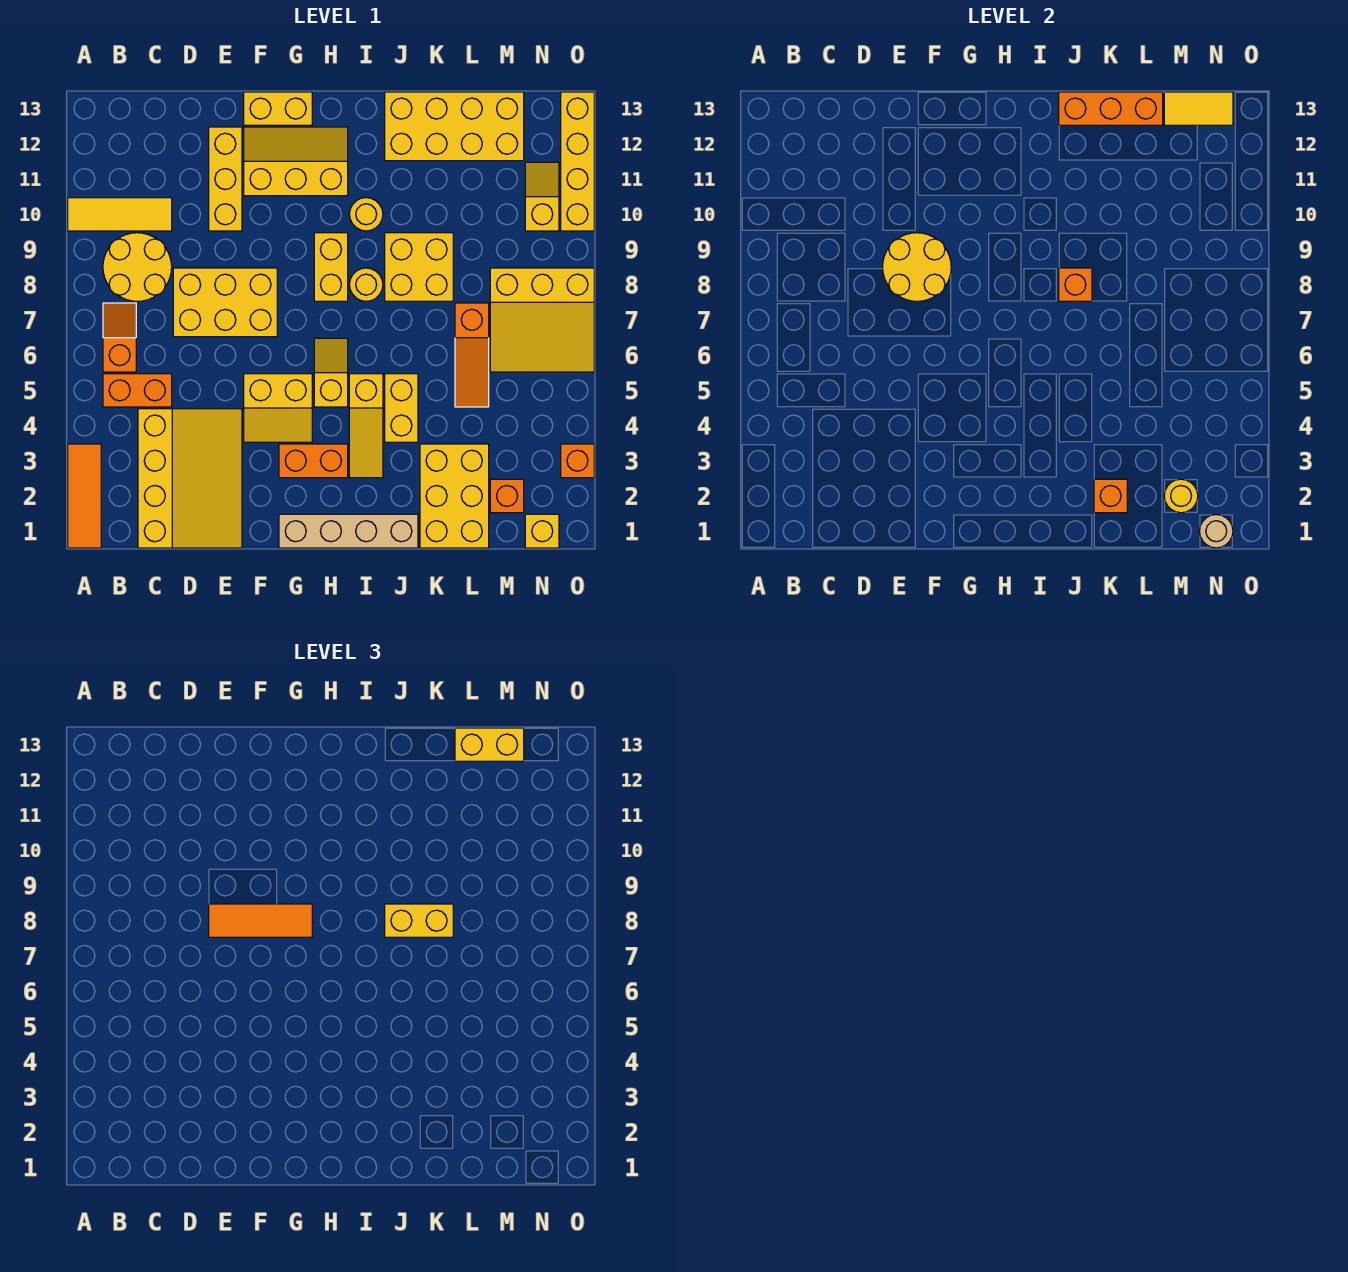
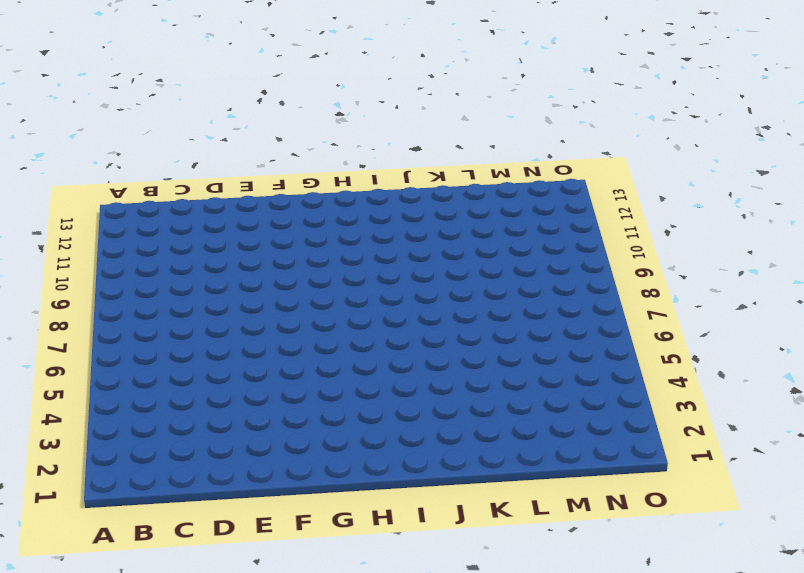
none -> orange tile A1:A3 level 1
none -> yellow tile A10:C10 level 1
none -> orange brick B5:C5 level 1
none -> orange slope B6:B7 level 1 top 6

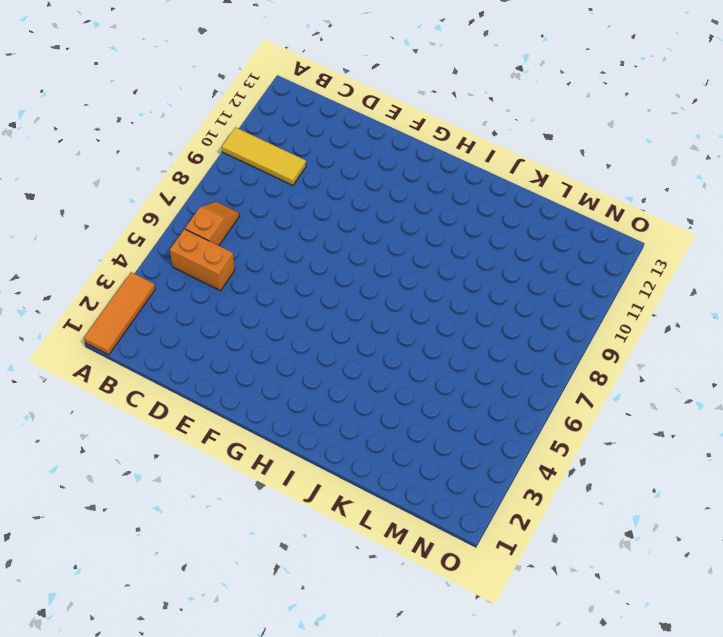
none -> yellow round brick B8:C9 level 1
none -> yellow slope C1:E4 level 1 top C
none -> yellow brick D7:F8 level 1
none -> yellow brick E10:E12 level 1

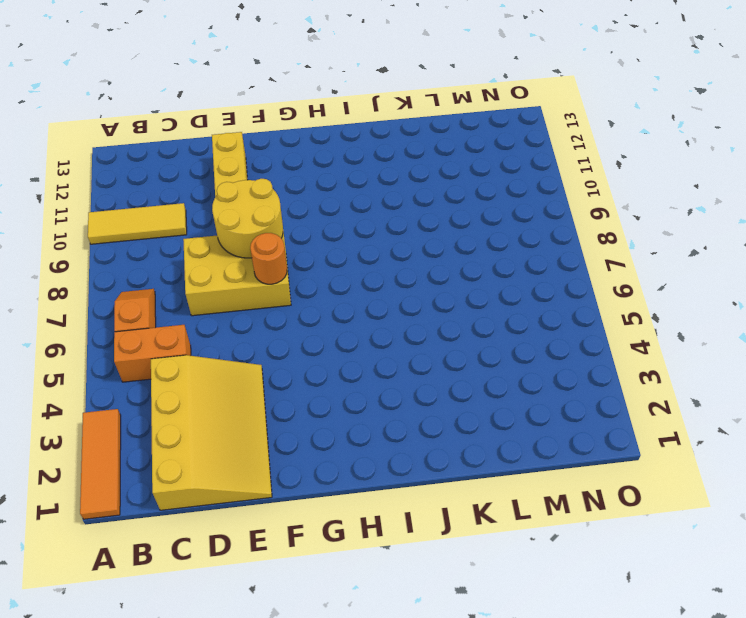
orange round brick F7 level 2 -> none
none -> yellow round brick B8:C9 level 1
none -> yellow slope F4:G5 level 1 top 5
none -> yellow slope F11:H12 level 1 top 11
none -> yellow brick F13:G13 level 1

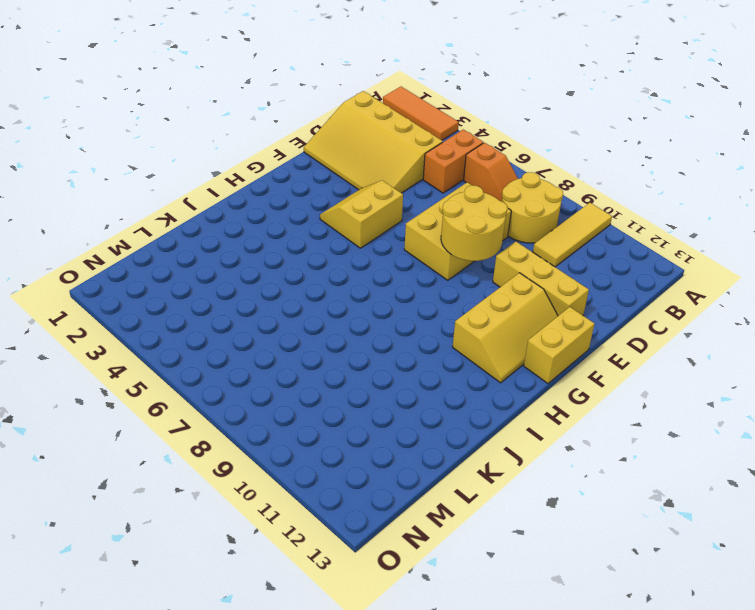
none -> tan brick G1:J1 level 1
none -> orange brick G3:H3 level 1
none -> yellow slope H5:H6 level 1 top 5
none -> yellow brick H8:H9 level 1

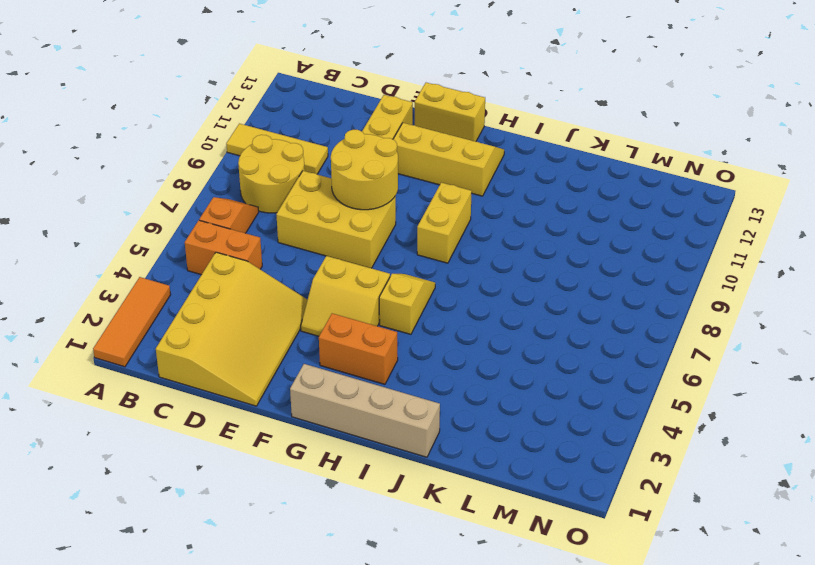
none -> yellow slope I3:I5 level 1 top 5
none -> yellow round brick I8 level 1
none -> yellow round brick I10 level 1
none -> yellow brick J4:J5 level 1

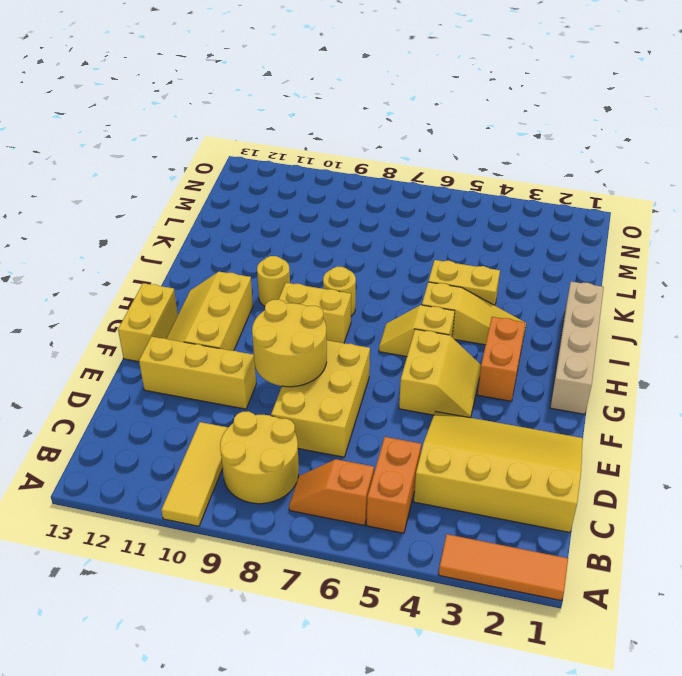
none -> yellow brick J8:K9 level 1
none -> yellow brick J12:M13 level 1
none -> yellow brick K1:L3 level 1
none -> orange slope L5:L7 level 1 top 7

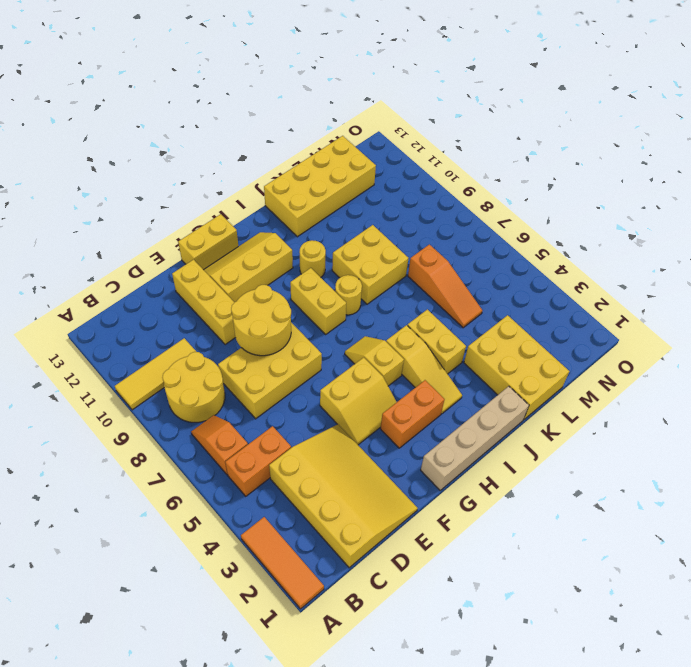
none -> orange brick M2 level 1
none -> yellow slope M6:O8 level 1 top 8
none -> yellow brick N1 level 1
none -> yellow slope N10:N11 level 1 top 10

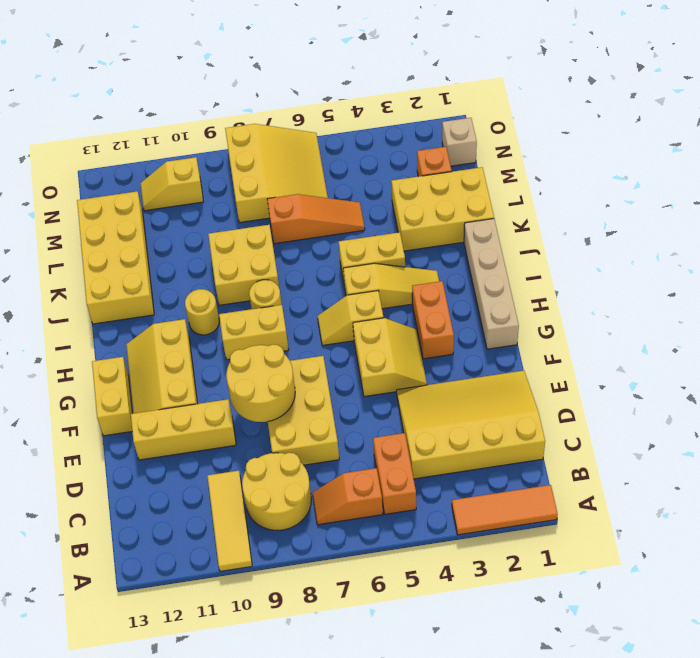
tan brick N1 level 1 -> yellow brick N1 level 1
none -> orange brick O3 level 1
none -> yellow brick O10:O13 level 1
none -> orange brick J8 level 2
none -> orange brick J13:L13 level 2

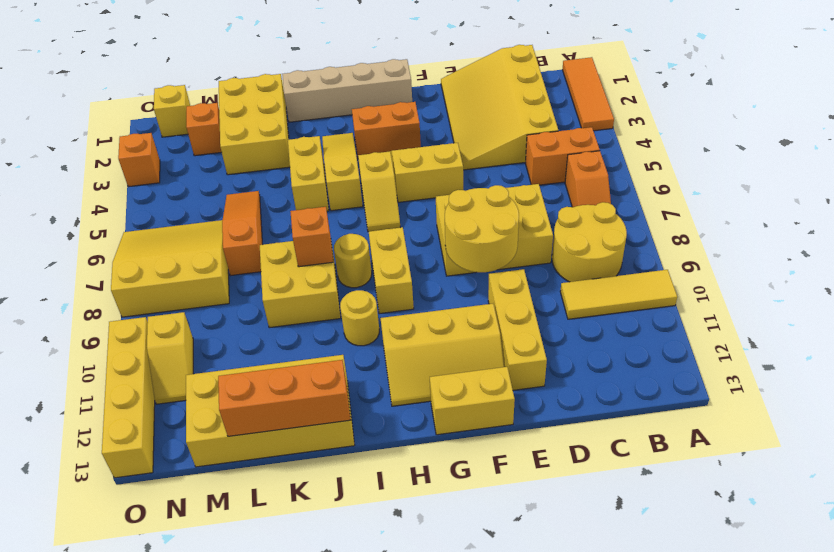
none -> orange brick K2 level 2
none -> yellow round brick M2 level 2
none -> yellow tile M13:N13 level 2
none -> tan round brick N1 level 2

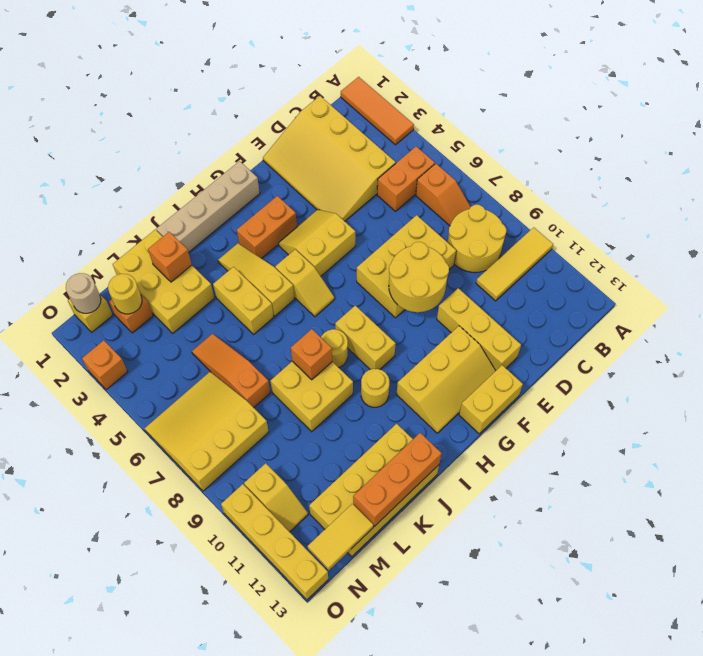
none -> orange tile E8:G8 level 3
none -> yellow brick J8:K8 level 3
none -> yellow brick L13:M13 level 3

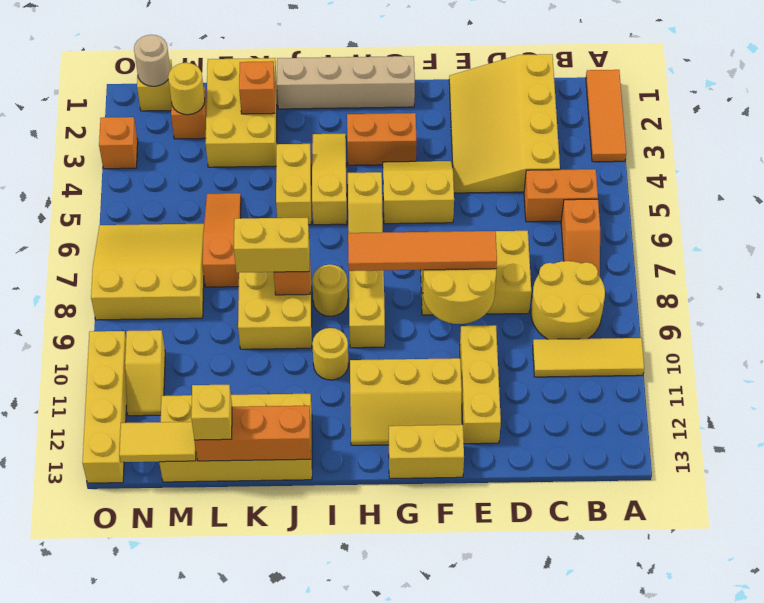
orange tile E8:H8 level 3 -> orange tile E8:G8 level 3
yellow brick L13 level 3 -> yellow brick L13:M13 level 3

